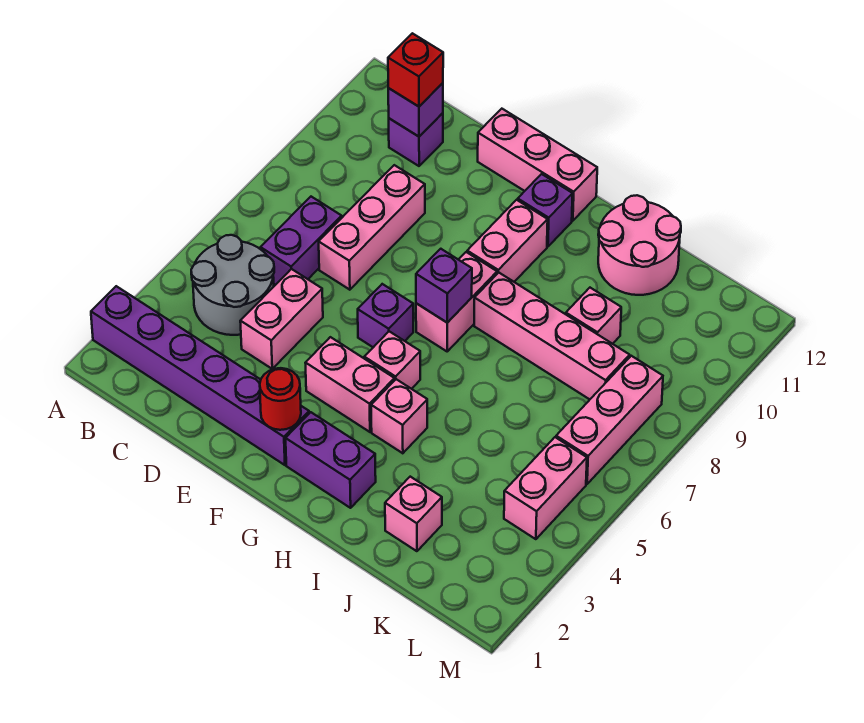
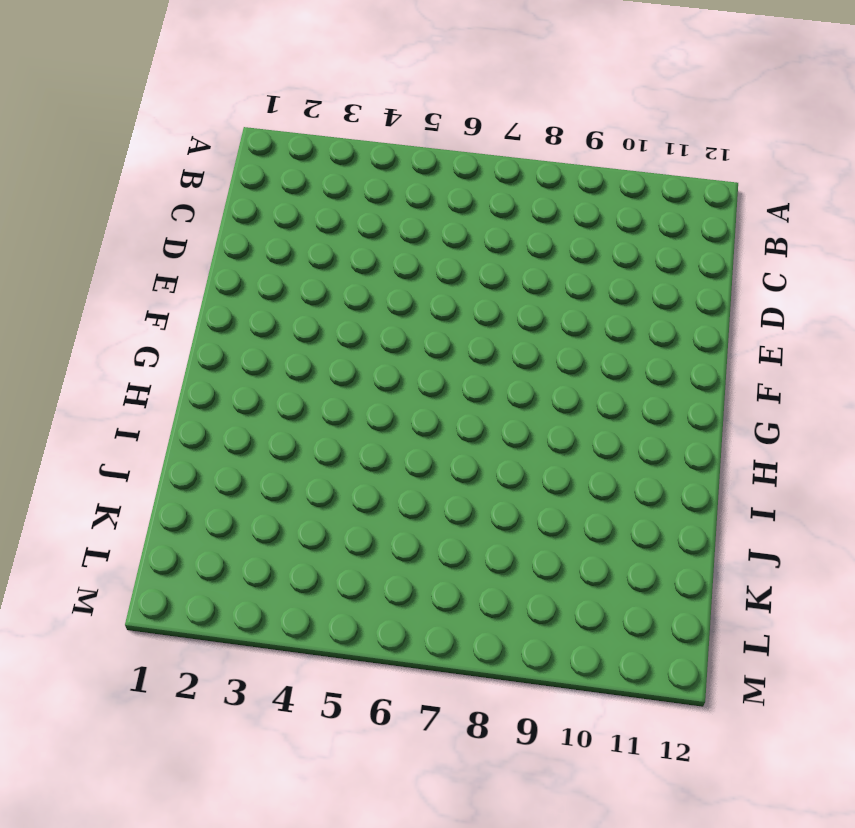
none -> purple brick A2:F2 level 1
none -> grey round brick B4:C5 level 1
none -> purple brick C6:C7 level 1

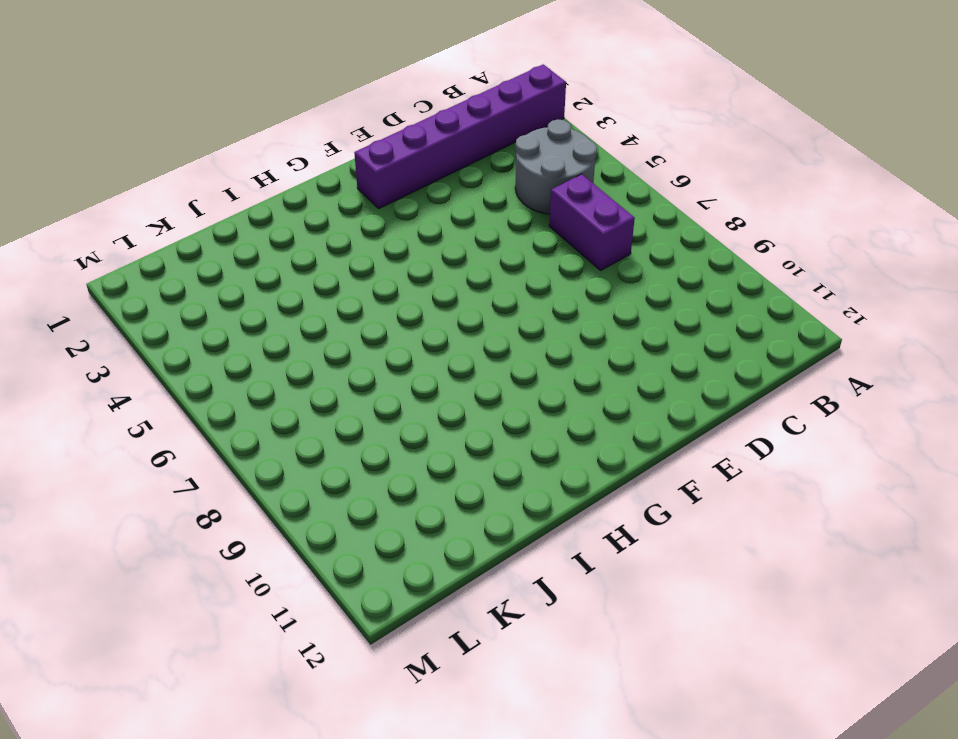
none -> purple brick C11 level 1
none -> pink brick D4:D5 level 1
none -> pink brick D7:D9 level 1

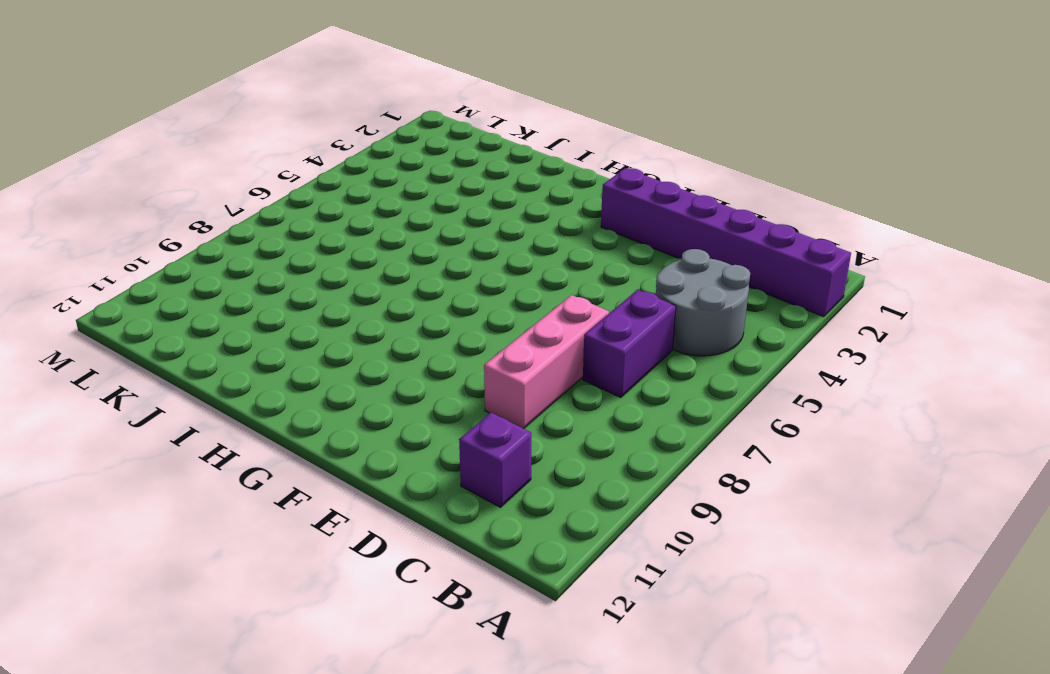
none -> pink brick D4:D5 level 1
none -> pink brick E12:G12 level 1
none -> pink brick F4:G4 level 1

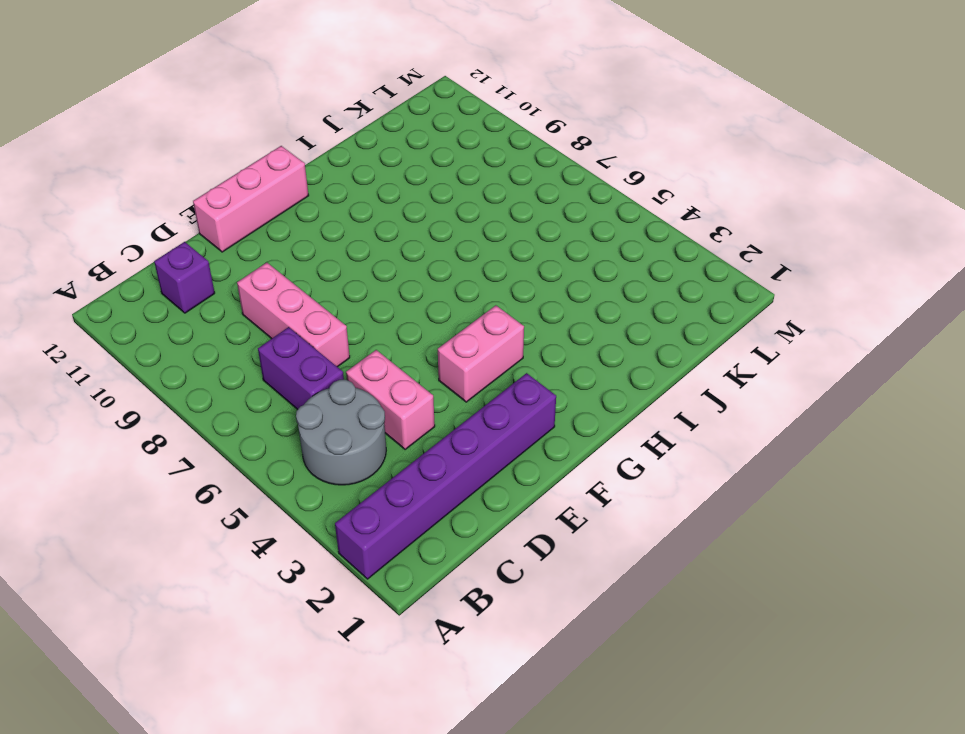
none -> purple brick F6 level 1
none -> purple brick G2:H2 level 1
none -> pink brick G5 level 1

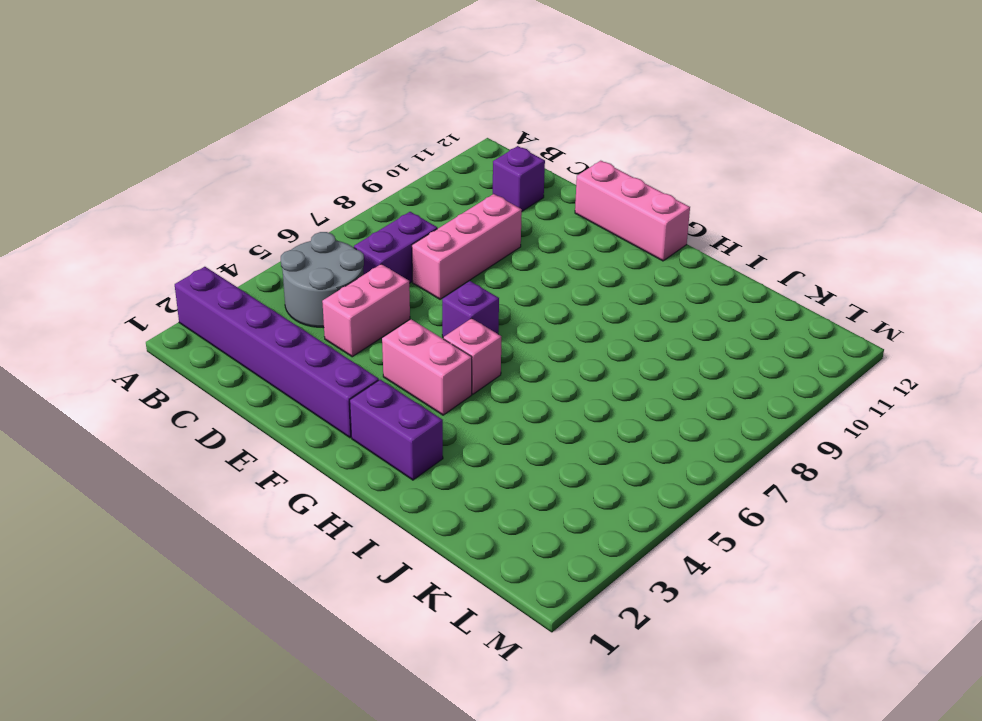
none -> pink brick G7:G8 level 1
none -> pink brick G9:G10 level 1
none -> purple brick G11 level 1

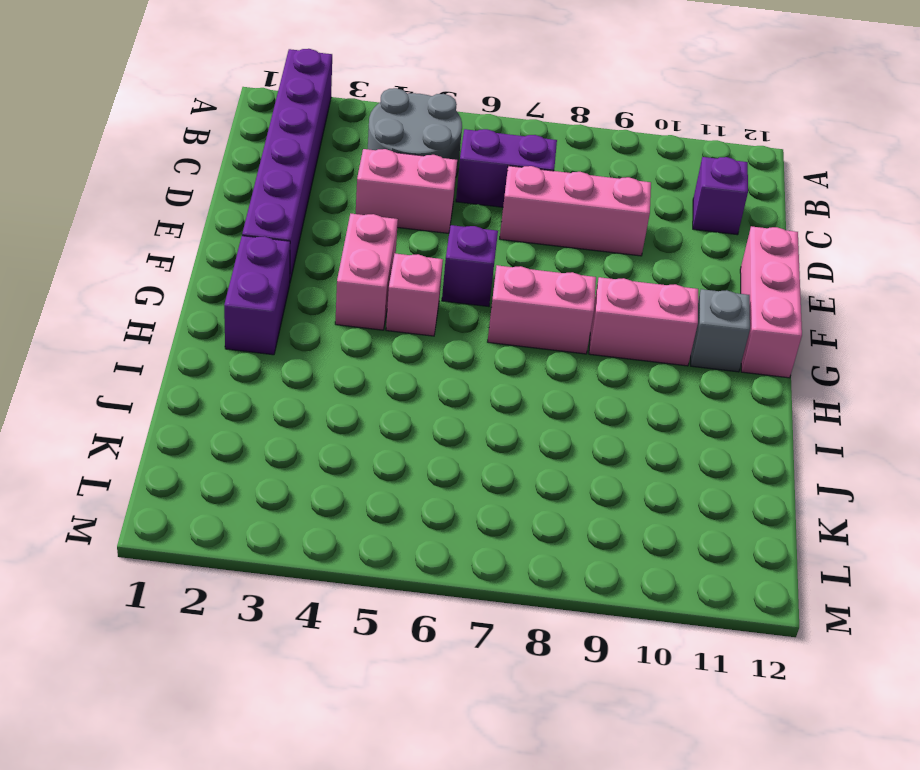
grey brick G11 level 1 -> purple brick G11 level 1
none -> pink brick H4 level 1
none -> pink brick H8:K8 level 1
none -> pink round brick I11:J12 level 1

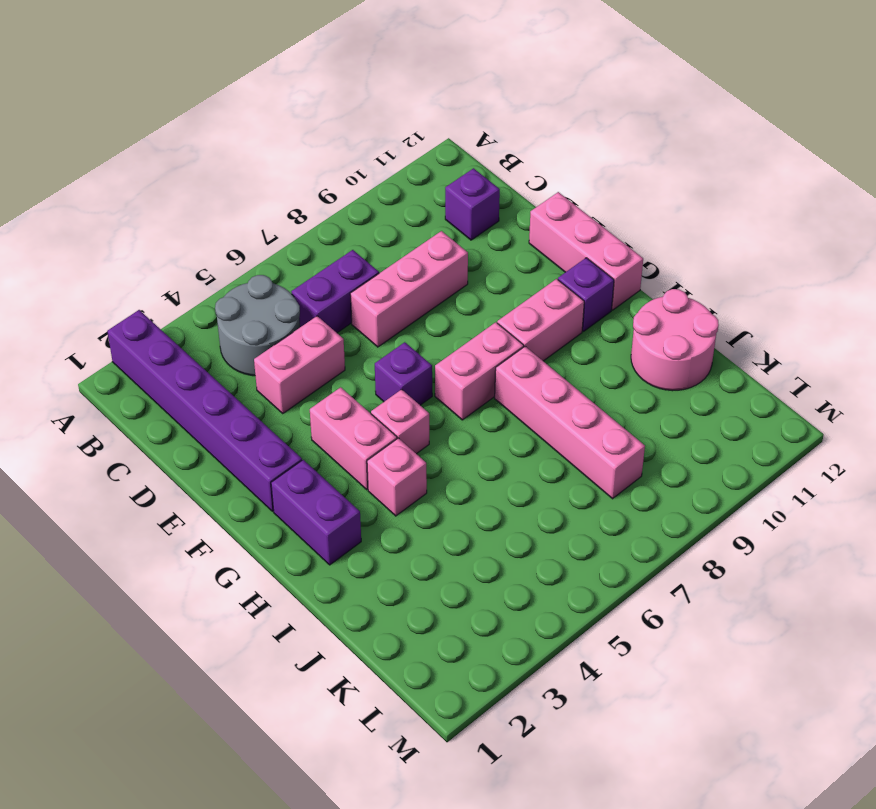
none -> pink brick J2 level 1
none -> pink brick J9 level 1
none -> pink brick L4:L5 level 1

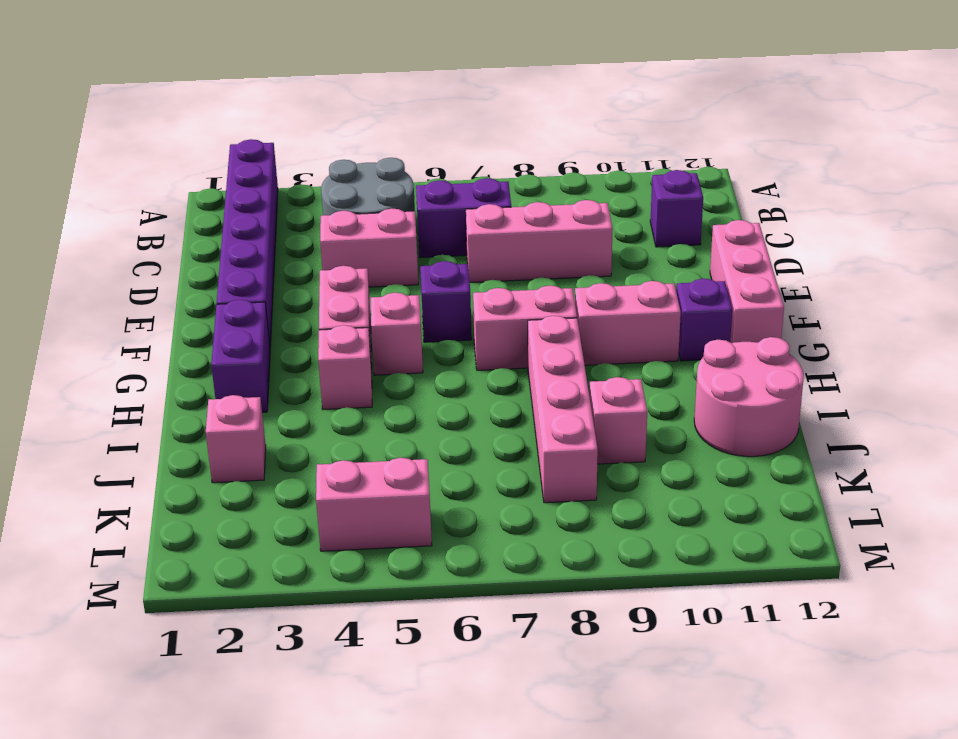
none -> pink brick L6:L8 level 1
none -> purple brick C11 level 2
none -> red round brick F2 level 2

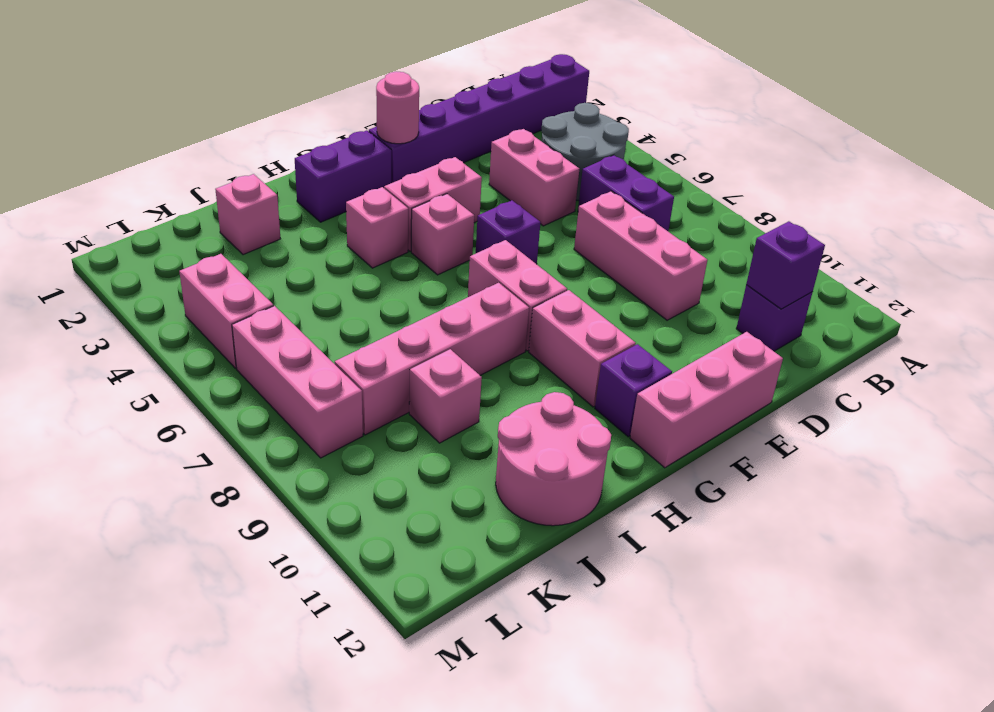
pink round brick F2 level 2 -> red round brick F2 level 2
none -> purple brick G7 level 2
none -> red brick C11 level 3

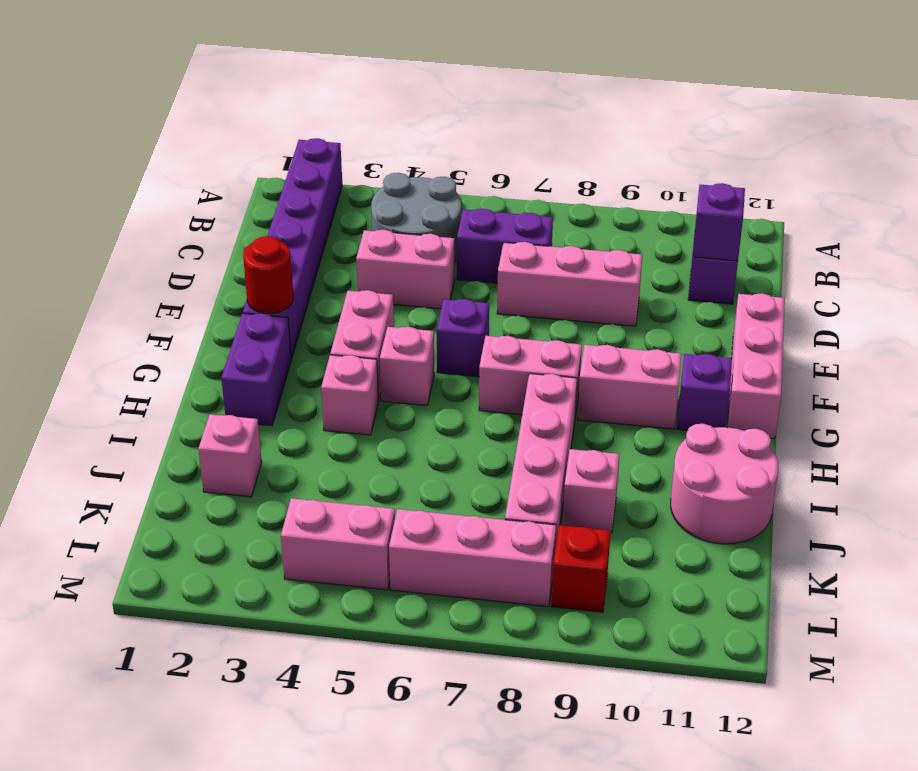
red brick L9 level 1 -> red brick C11 level 3
none -> purple brick G7 level 2

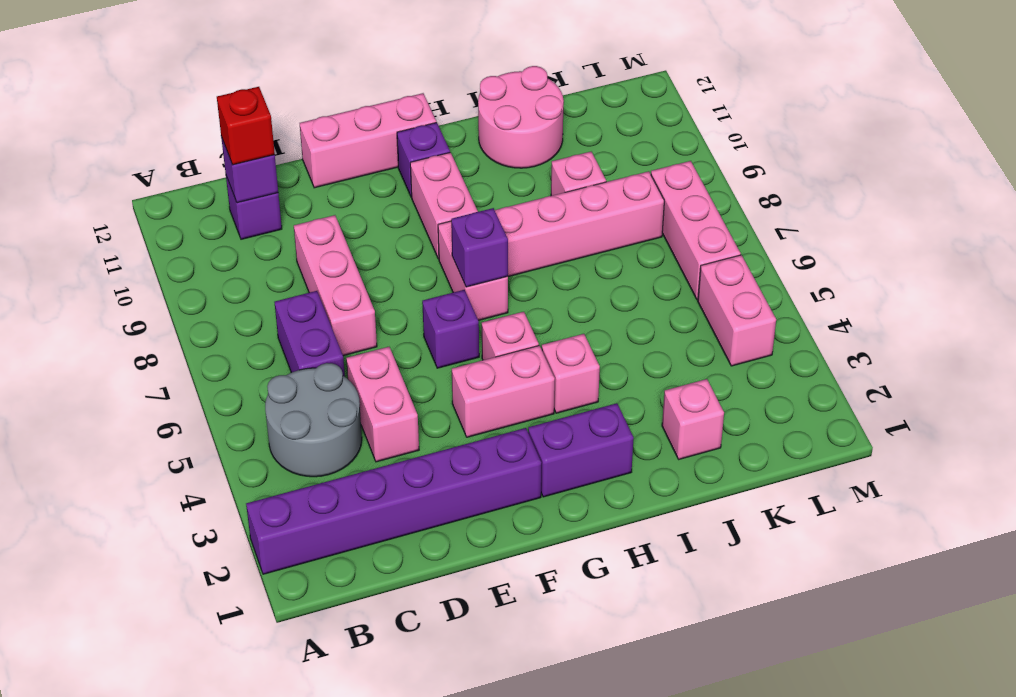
none -> red round brick F2 level 2

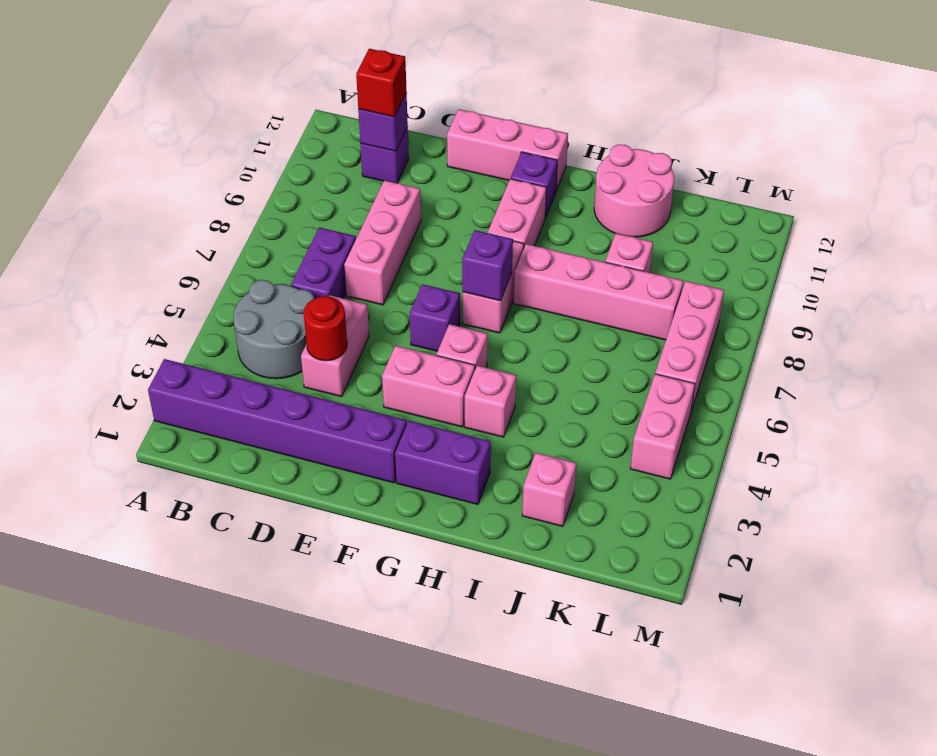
red round brick D4 level 2 -> red round brick F2 level 2

